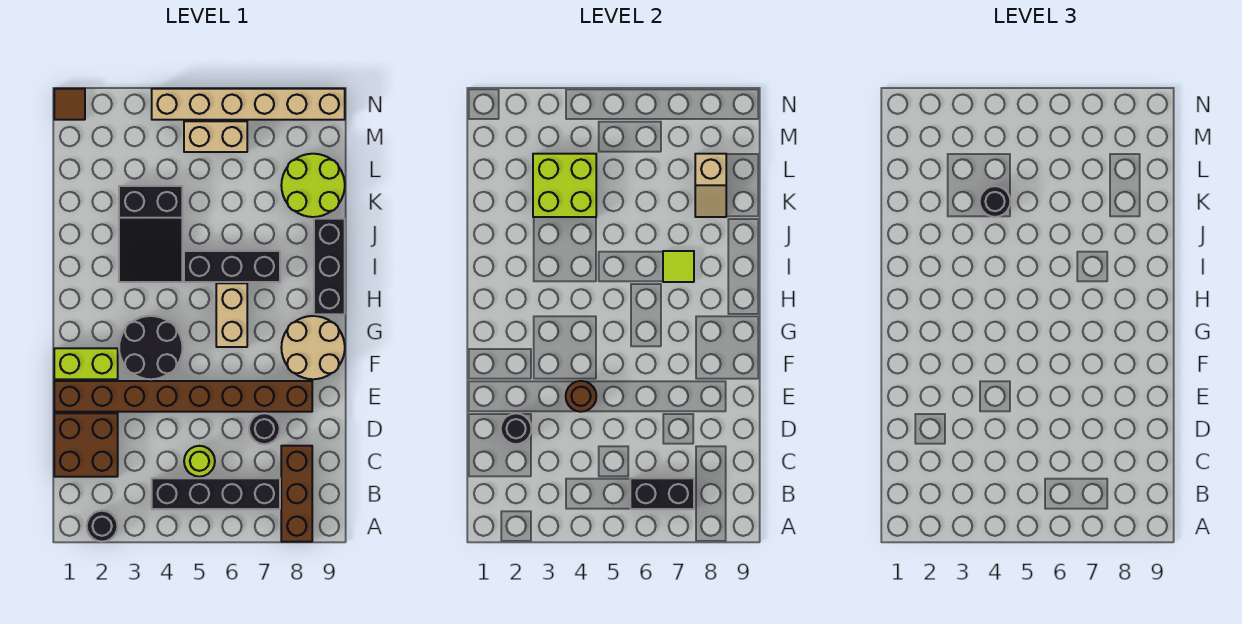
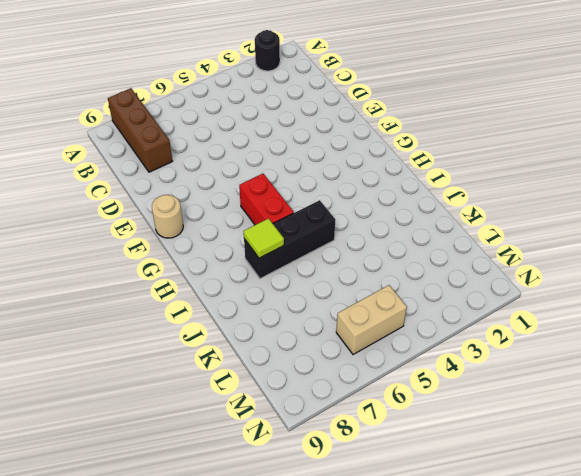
tan round brick F9 level 1 -> tan round brick F8:G9 level 1
red brick G6:H6 level 1 -> tan brick G6:H6 level 1
none -> black brick B4:B7 level 1
none -> brown brick C1:D2 level 1
none -> lime round brick C5 level 1

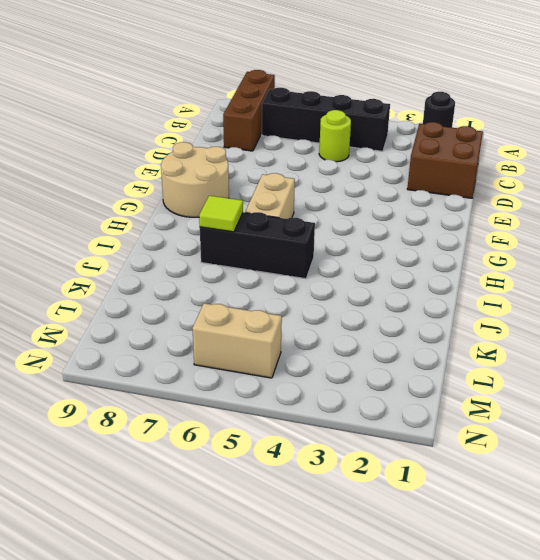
none -> black round brick D7 level 1
none -> brown brick E1:E8 level 1
none -> lime brick F1:F2 level 1

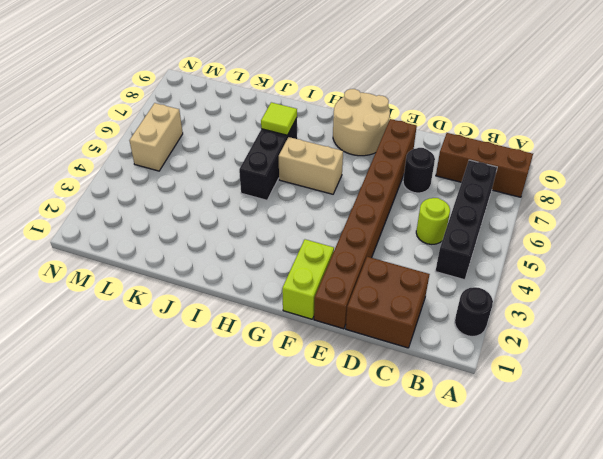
none -> black round brick F3:G4 level 1
none -> black brick H9:J9 level 1
none -> black slope I3:K4 level 1 top K

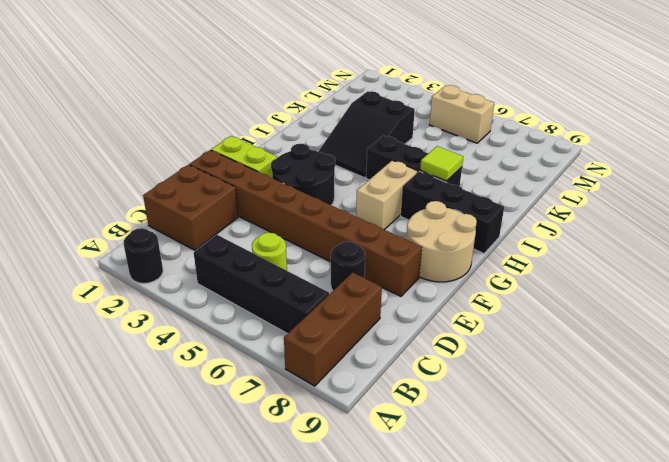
black brick H7:H9 level 1 -> black brick H9:J9 level 1
none -> lime round brick K8:L9 level 1
none -> brown tile N1 level 1
none -> tan brick N4:N9 level 1

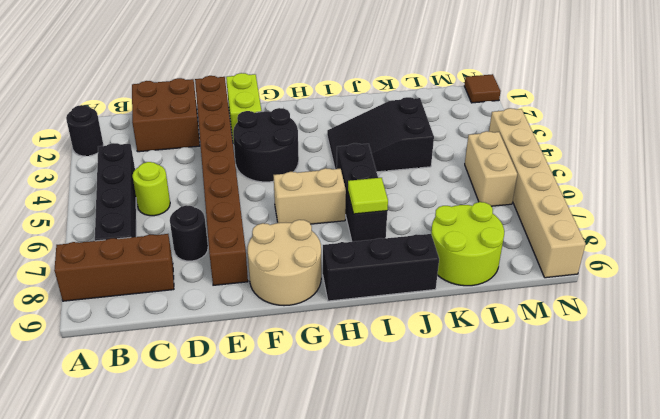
none -> black brick B6:B7 level 2
none -> black round brick D2 level 2
none -> brown round brick E4 level 2

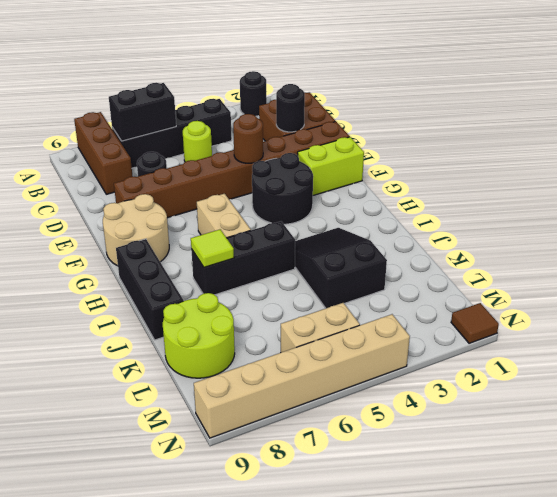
none -> lime brick K3:L4 level 2
none -> tan slope K8:L8 level 2 top L
none -> black round brick K4 level 3

